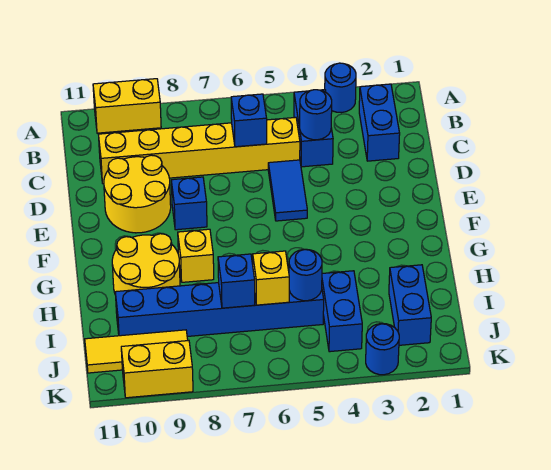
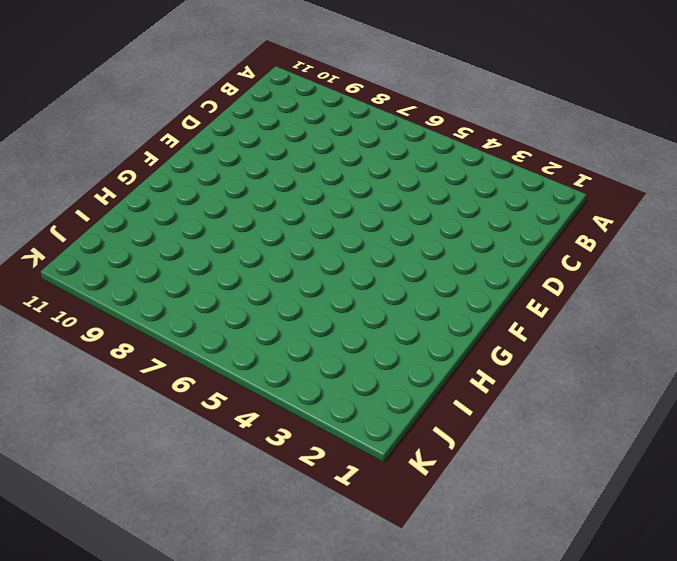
none -> blue round brick A3 level 1
none -> yellow brick A9:A10 level 1
none -> blue brick B2:C2 level 1

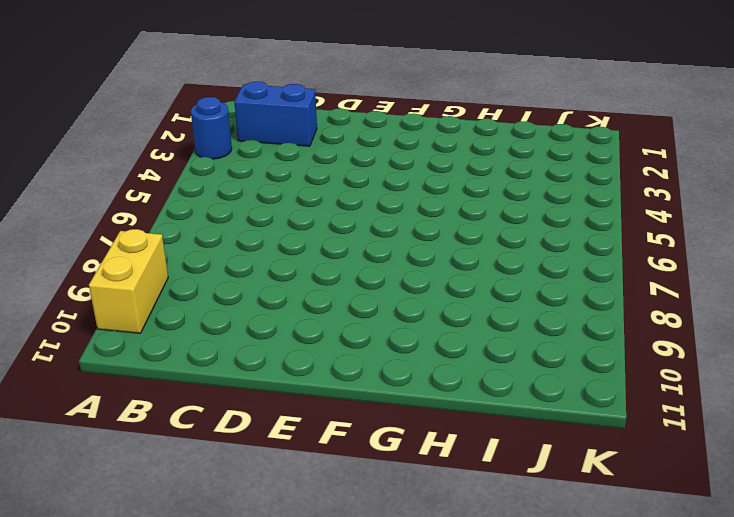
none -> blue brick B4:C4 level 1
none -> yellow brick C5:C10 level 1
none -> blue tile D5:E5 level 1

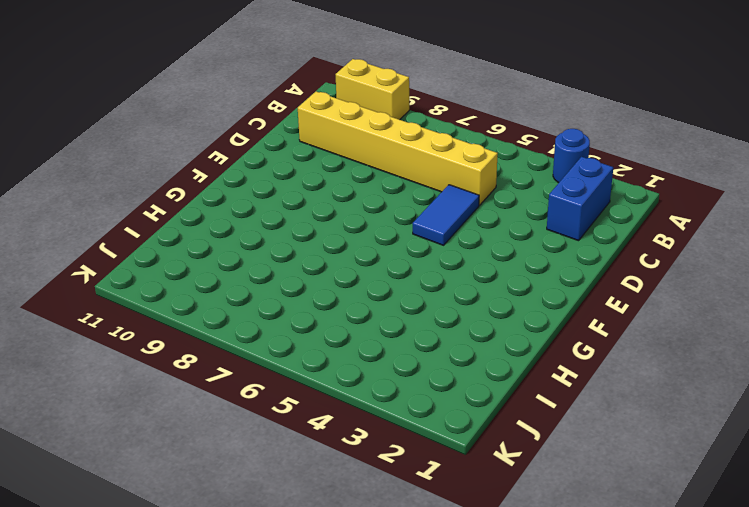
none -> blue brick B4:C4 level 1
none -> yellow round brick D9:E10 level 1
none -> blue brick E8 level 1

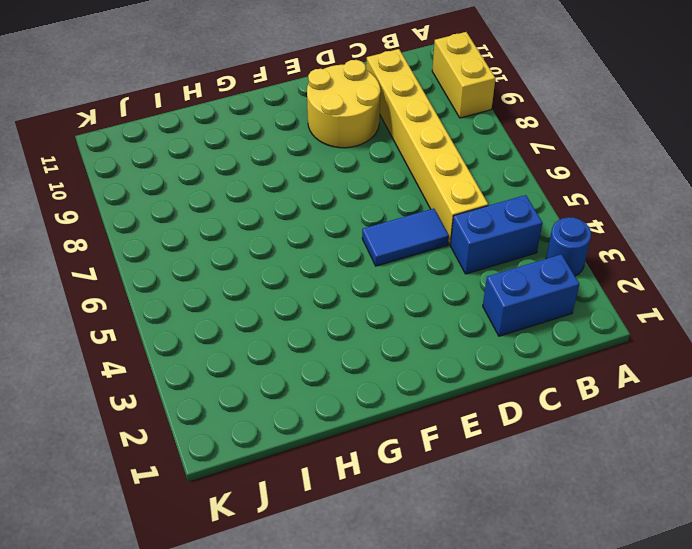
none -> blue brick E8 level 1
none -> yellow brick G8 level 1
none -> yellow round brick G9:H10 level 1

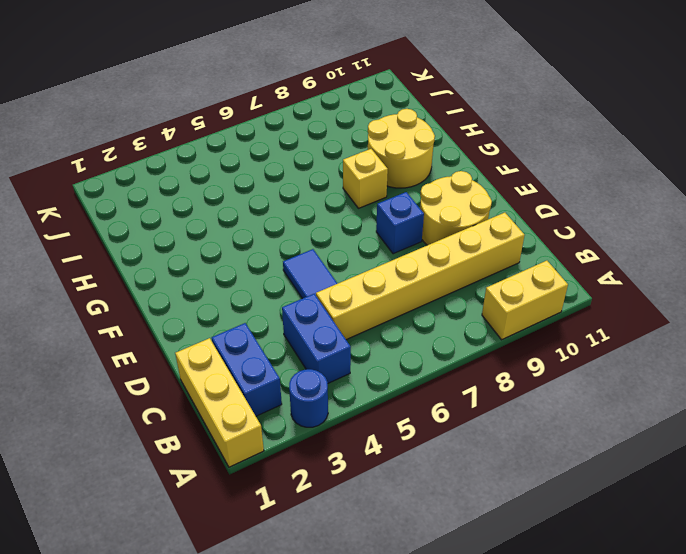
yellow brick A1:C1 level 1 -> none
none -> blue brick I2:J2 level 1
none -> blue brick I4:J4 level 1
none -> blue brick I5:I10 level 1

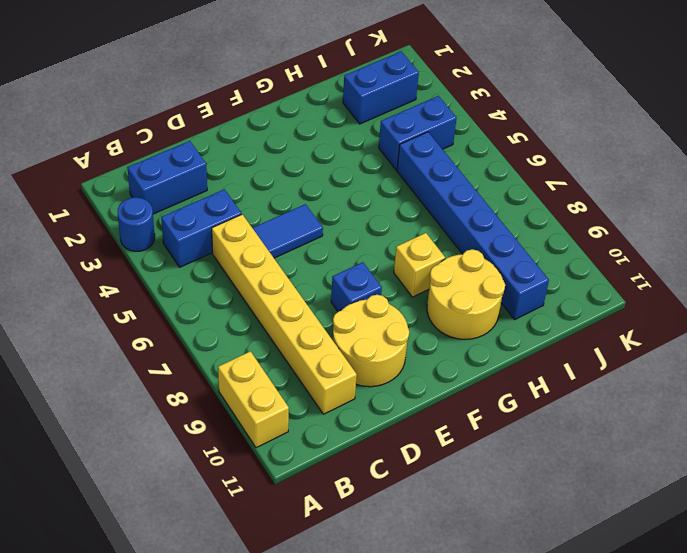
none -> yellow tile J9:J11 level 1
none -> blue round brick K3 level 1
none -> yellow brick K9:K10 level 1

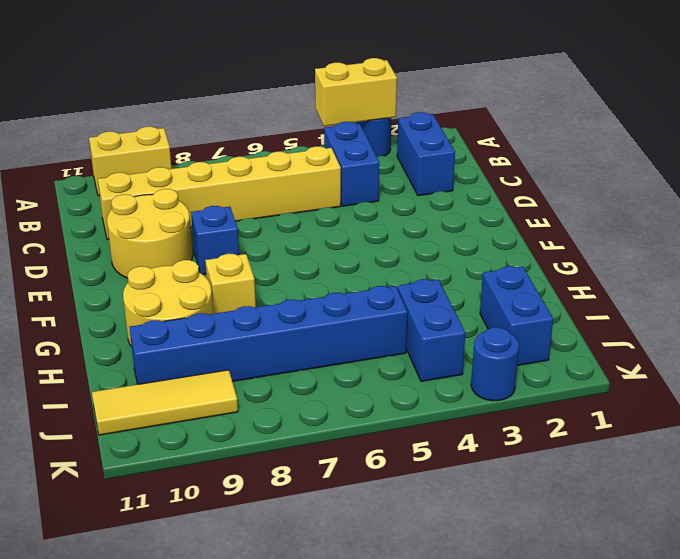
yellow brick A3:A4 level 2 -> yellow brick K9:K10 level 1
none -> blue tile D5:E5 level 1
none -> blue round brick C4 level 2
none -> blue brick C6 level 2

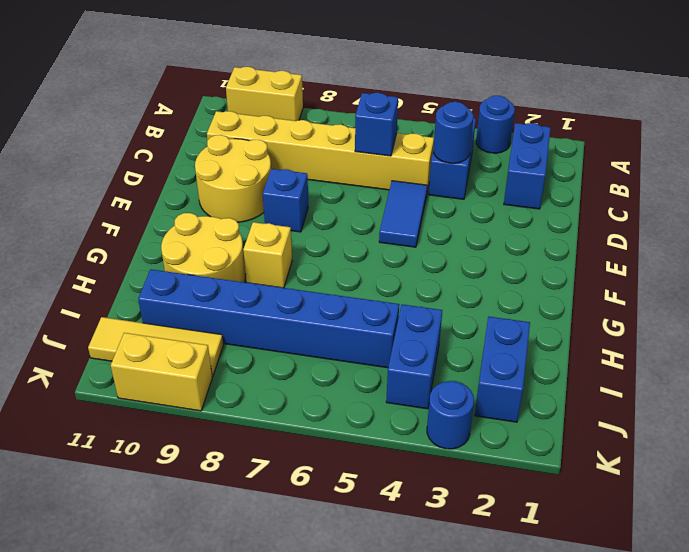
none -> blue round brick I5 level 2
none -> yellow brick I6 level 2
none -> blue brick I7 level 2

